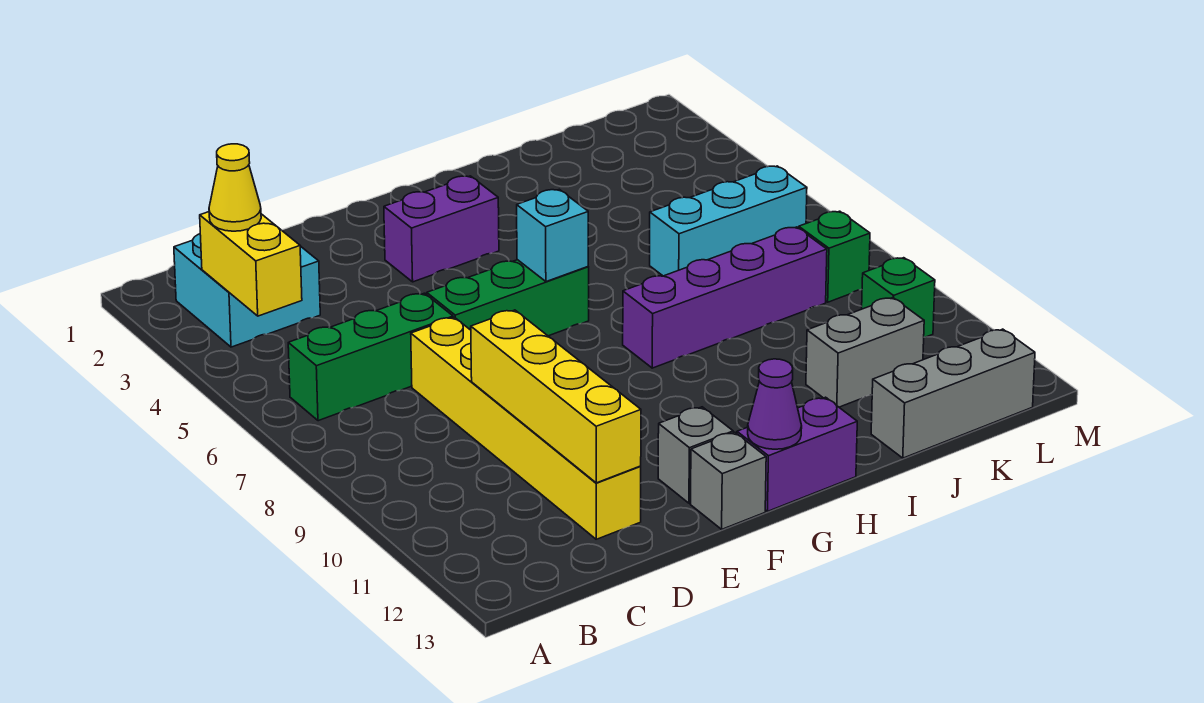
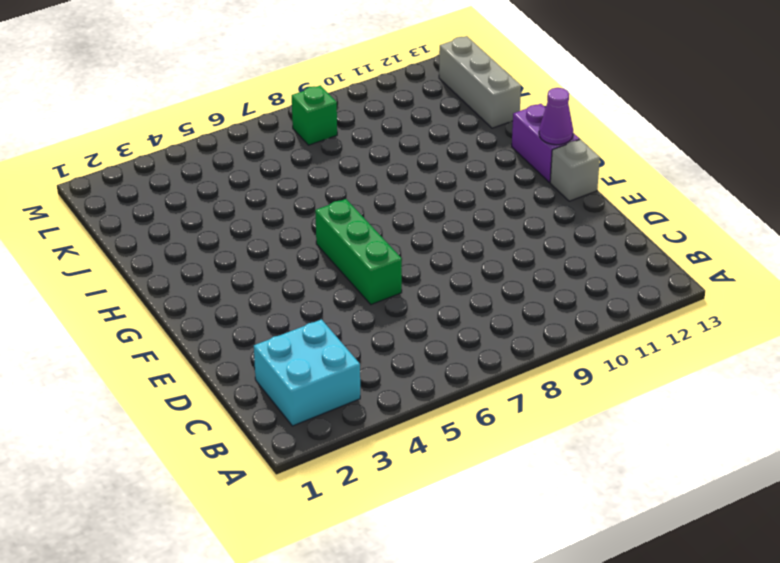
none -> green brick B6:D6 level 1
none -> yellow brick D7:D12 level 1
none -> purple brick F3:G3 level 1

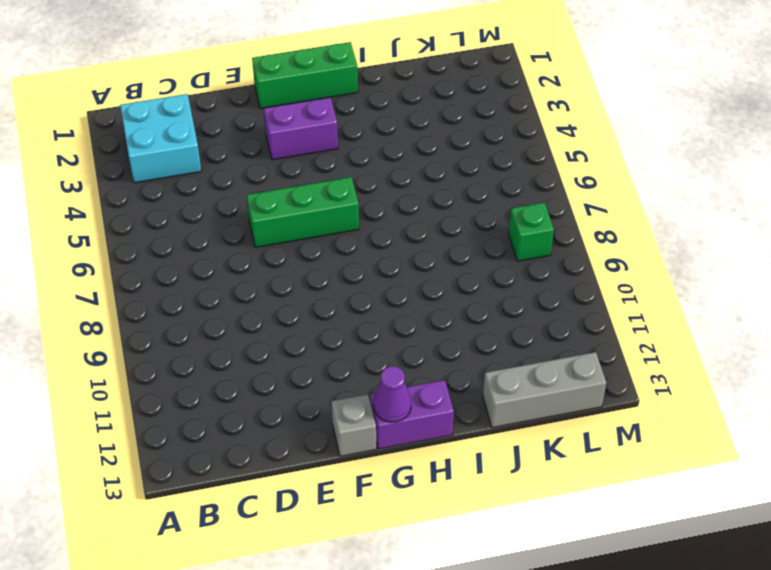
green brick F1:H1 level 1 -> green brick B6:D6 level 1
none -> yellow brick D7:D12 level 1
none -> grey brick F12 level 1
none -> purple brick H8:K8 level 1

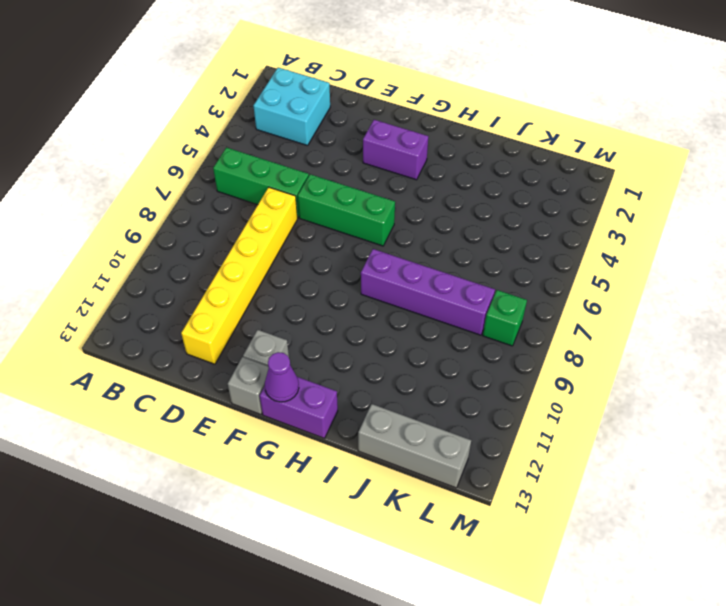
none -> cyan brick J6:L6 level 1
none -> grey brick J11:K11 level 1
none -> green brick L10 level 1

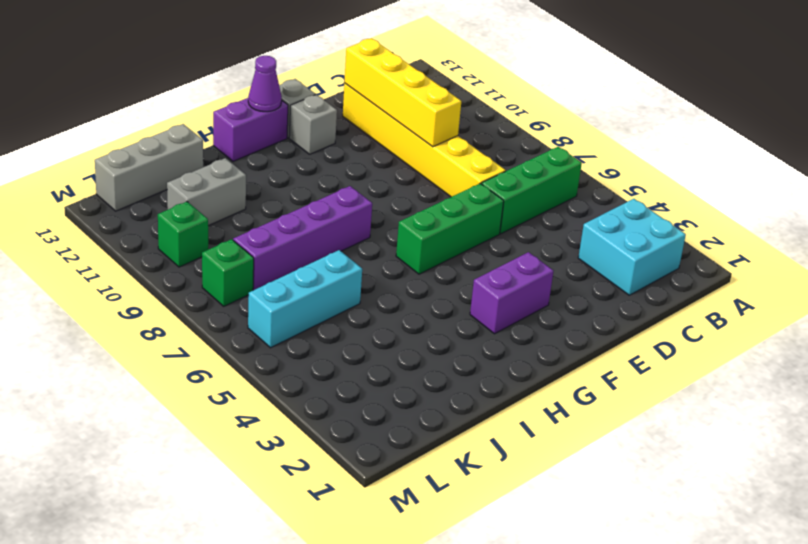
none -> yellow brick B3:B4 level 2
none -> cyan brick G6 level 2
none -> yellow cone B3 level 3

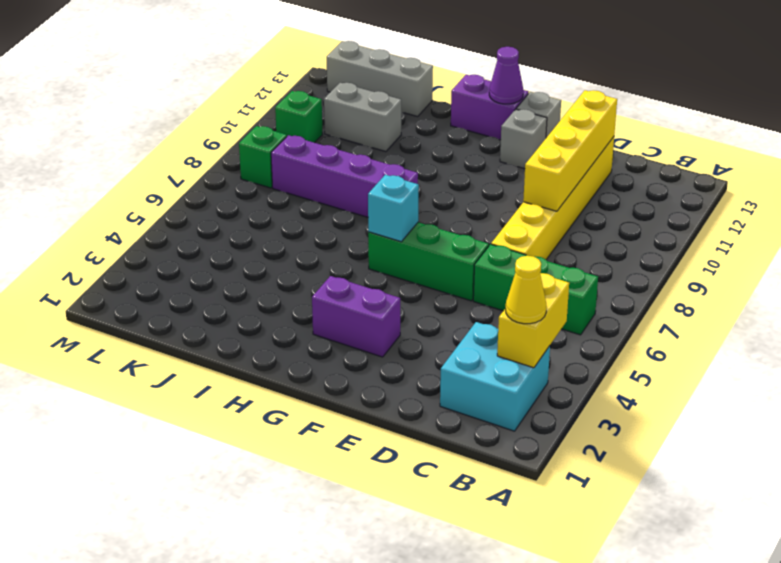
none -> cyan brick J6:L6 level 1

